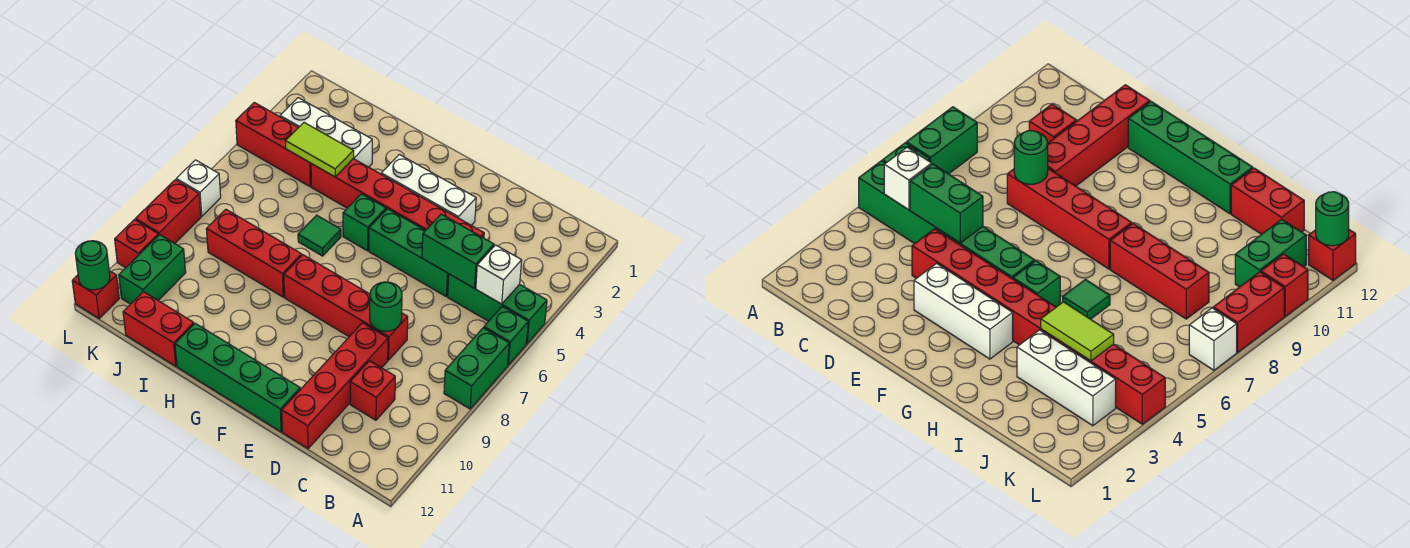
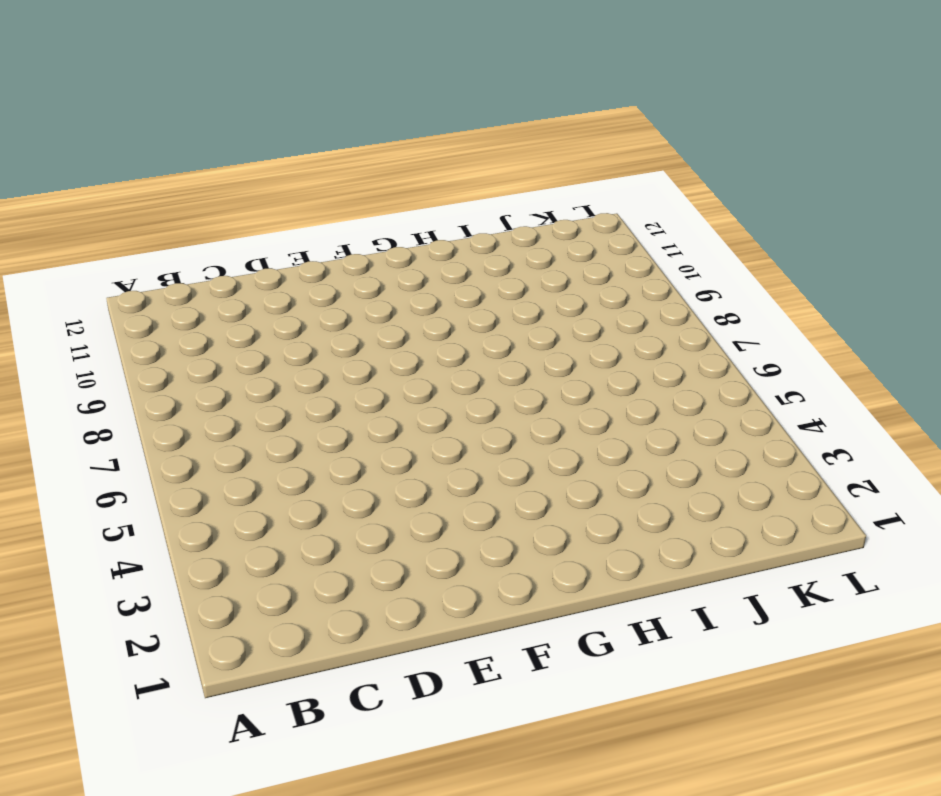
none -> green brick A5:C5 level 1
none -> green brick A6 level 1
none -> green brick A7:A8 level 1

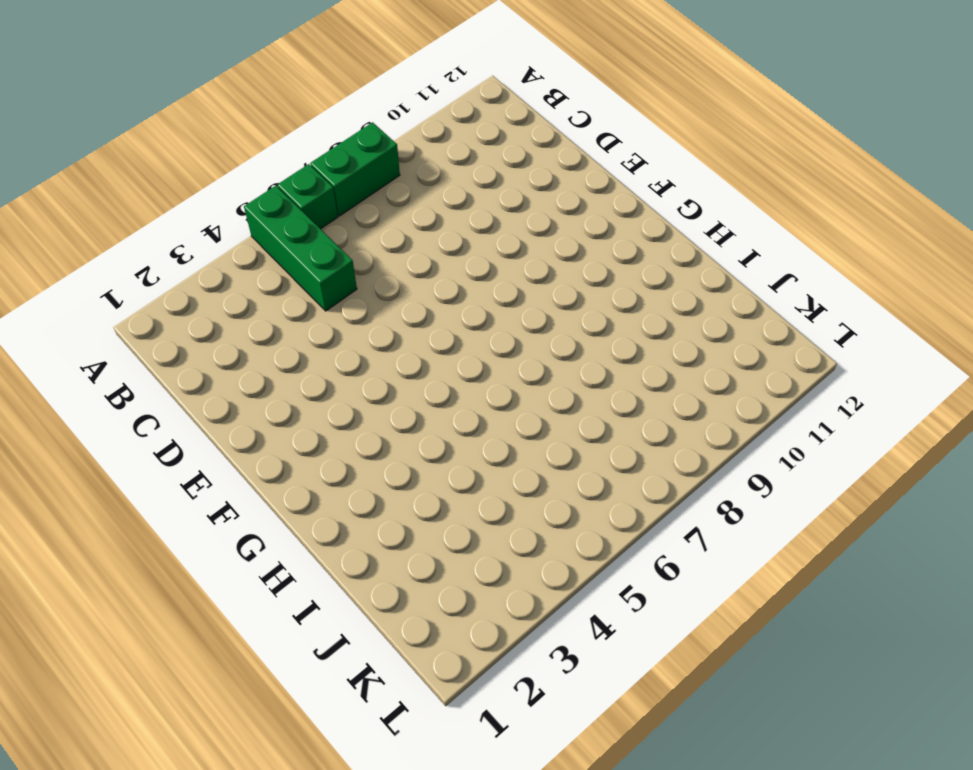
none -> red brick C10 level 1
none -> red brick D4:I4 level 1
none -> green brick D5:F5 level 1

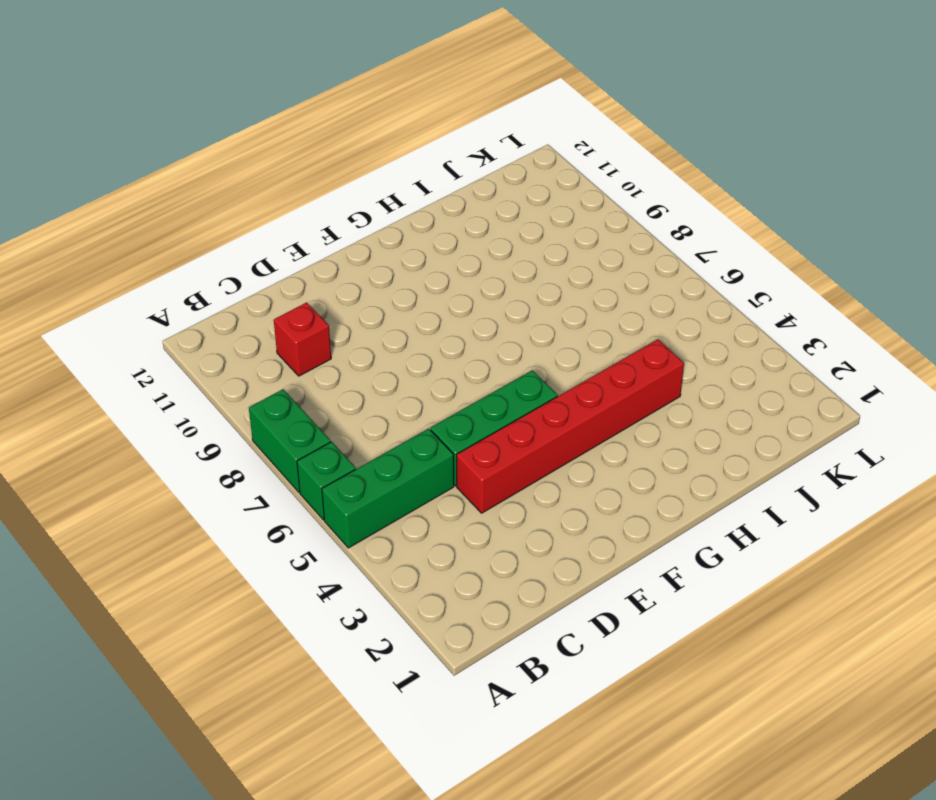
none -> red brick D8:G8 level 1
none -> red brick D9:D12 level 1
none -> white brick E3:G3 level 1

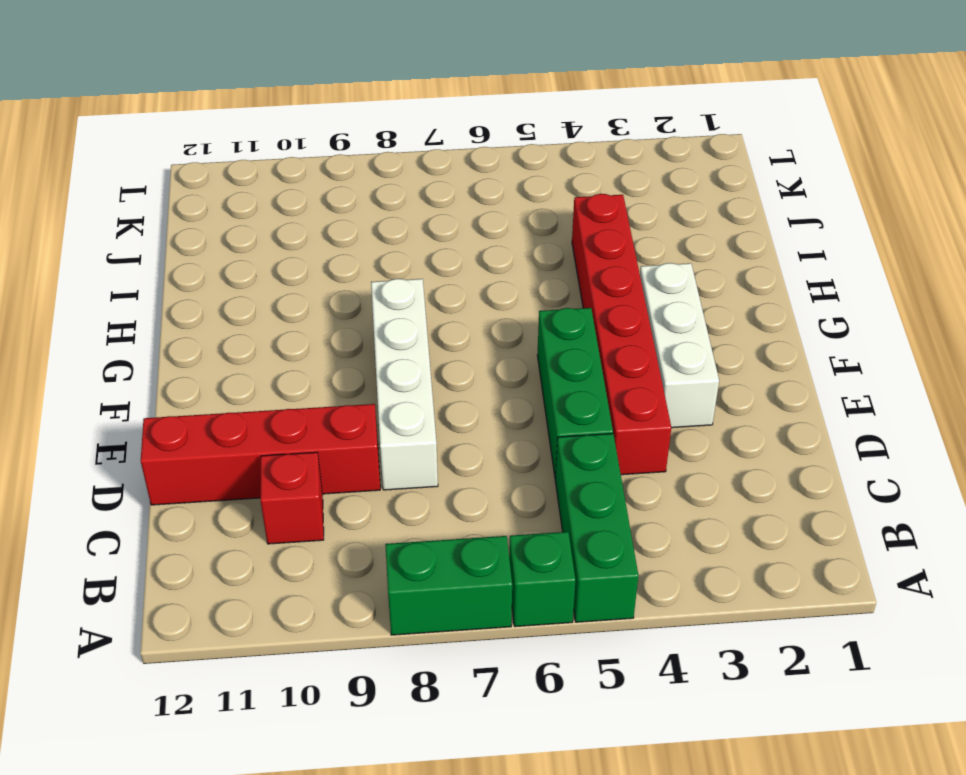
white brick D8:G8 level 1 -> red brick D8:G8 level 1
none -> green brick E12:H12 level 1
none -> green brick G5 level 1
none -> green tile H6 level 1

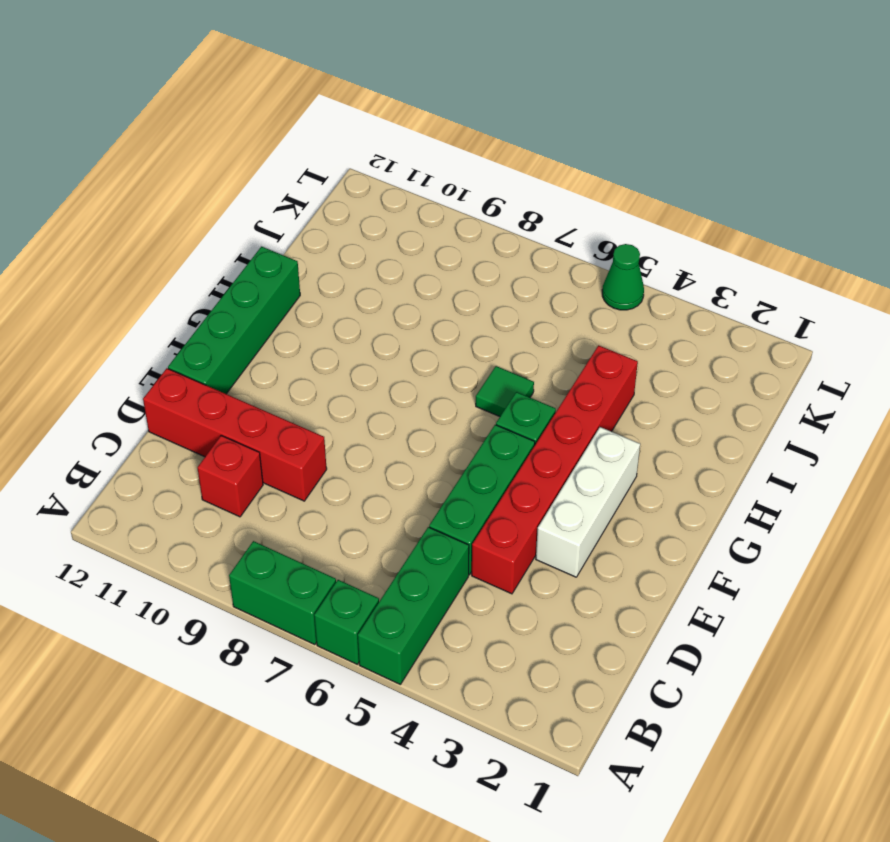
green cone L5 level 1 -> none
none -> red brick D8:G8 level 1
none -> red brick H8:J8 level 1
none -> white brick I3:K3 level 1

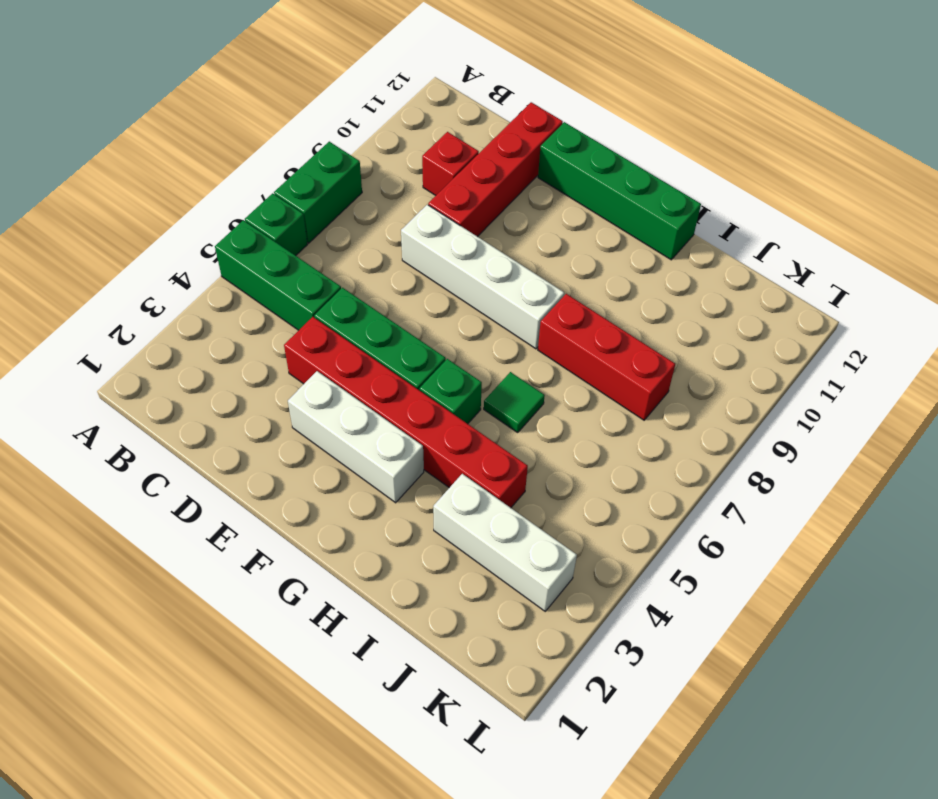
white brick D8:G8 level 1 -> red brick D8:G8 level 1
none -> red brick I12:J12 level 1
none -> red brick J4:L4 level 1
none -> green brick K10:K11 level 1

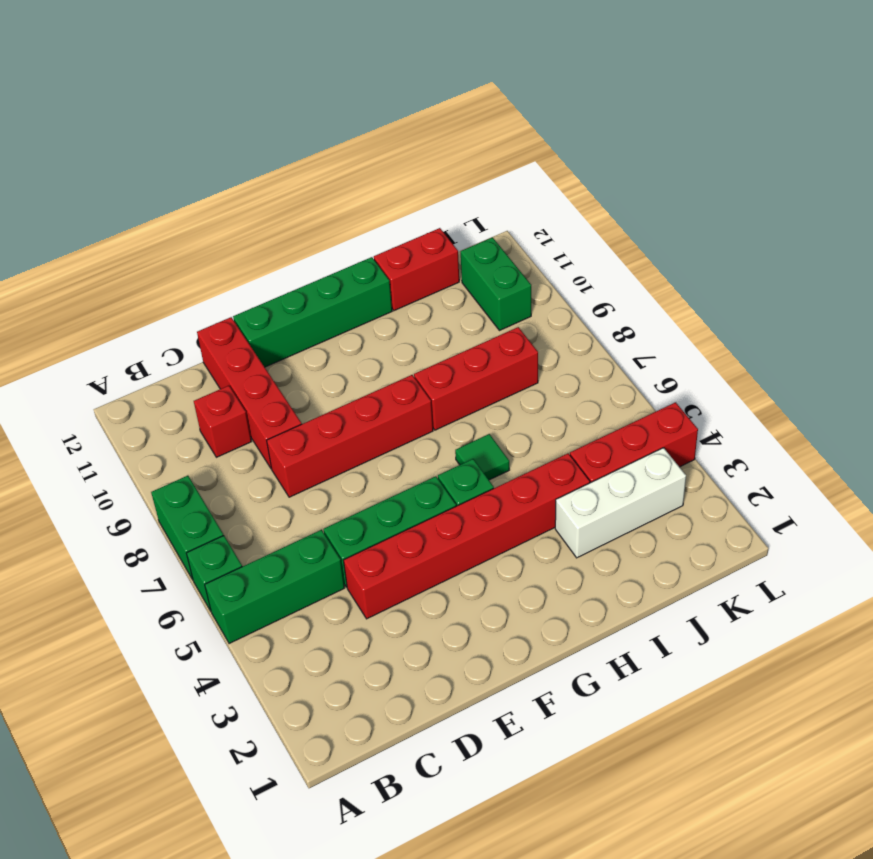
none -> white brick E3:G3 level 1
none -> white brick L7 level 1
none -> red brick L8:L9 level 1

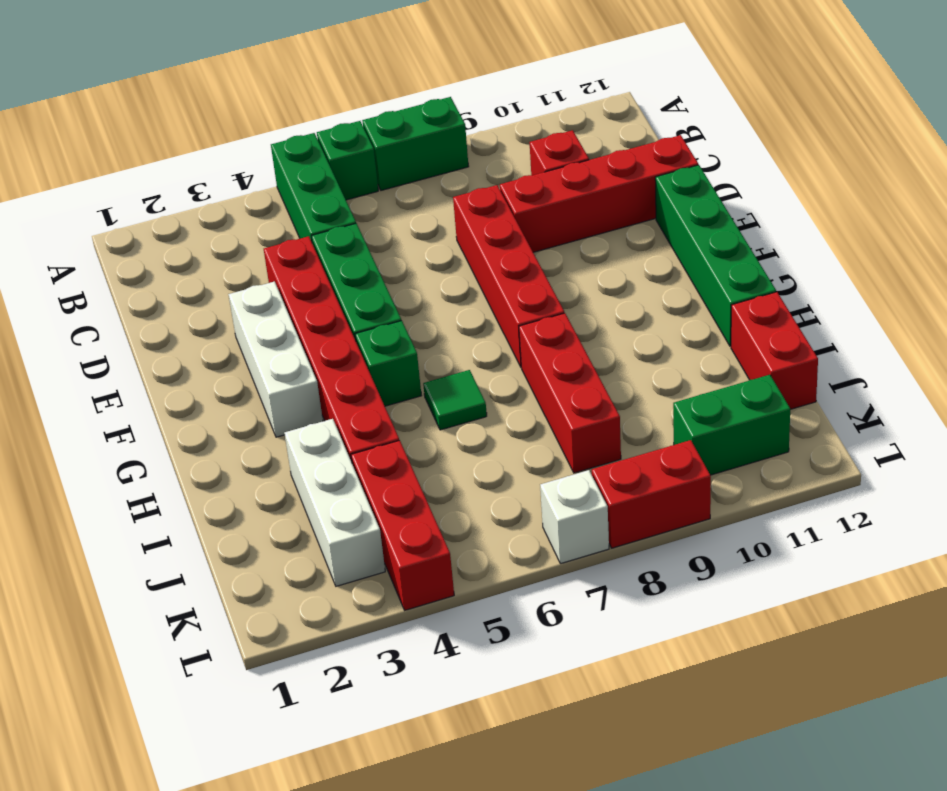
none -> red brick L10 level 1
none -> red brick L12 level 1
none -> white brick B5 level 2

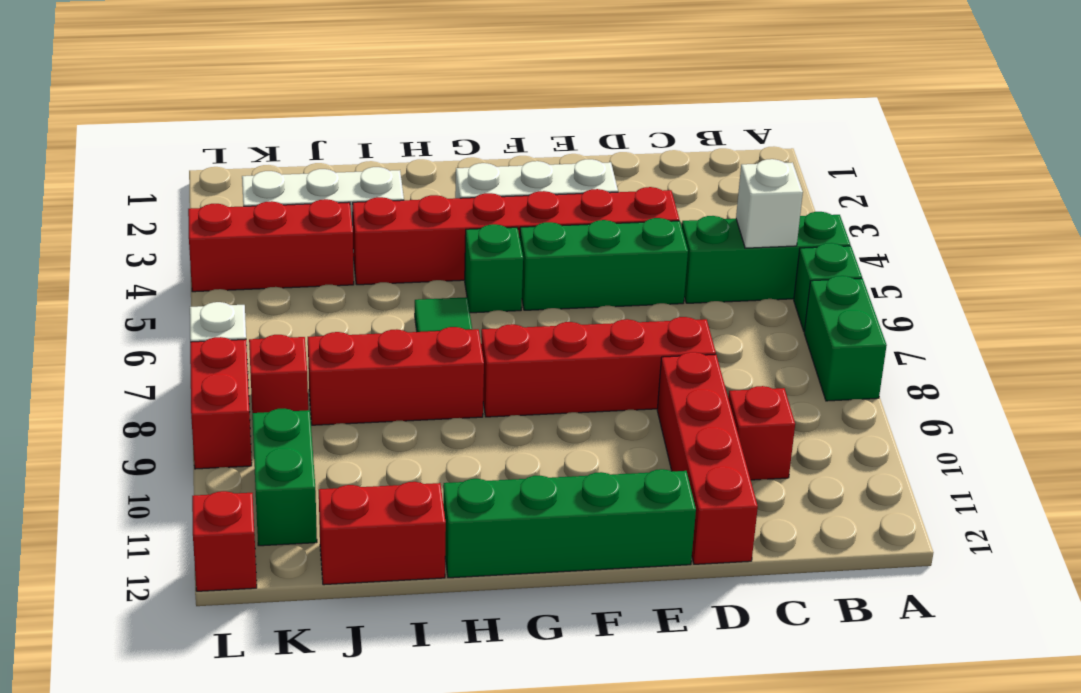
red brick K8 level 1 -> red brick L10 level 1
none -> green brick C5:D5 level 2
none -> green round brick D8 level 2
none -> lime tile I4:J4 level 2

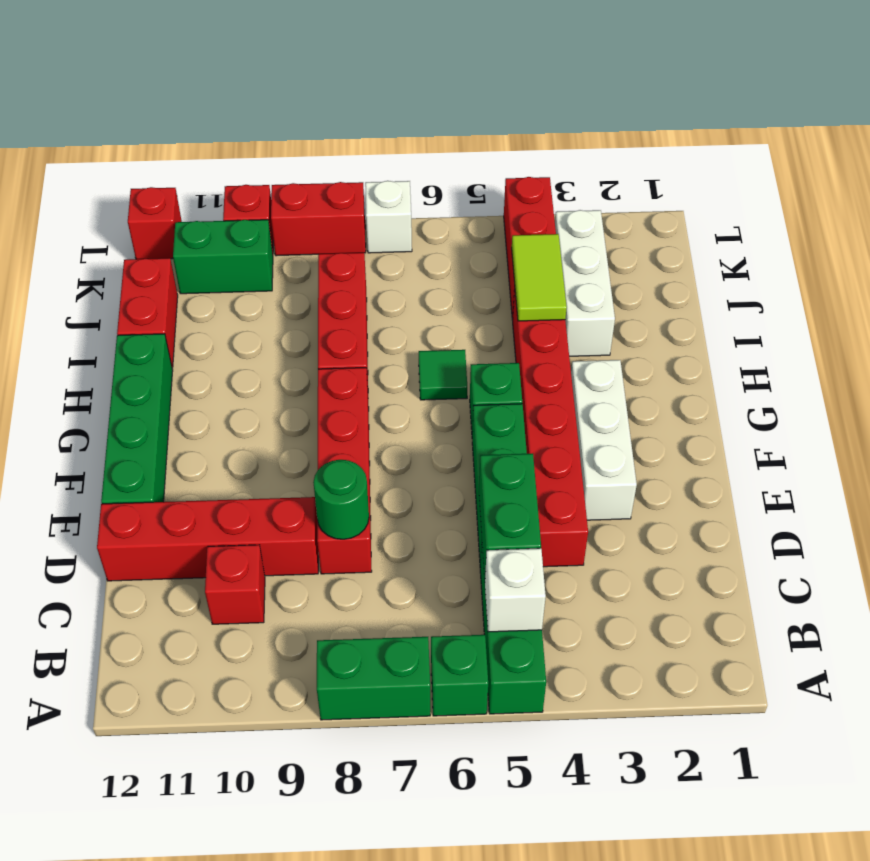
none -> green round brick L12 level 2

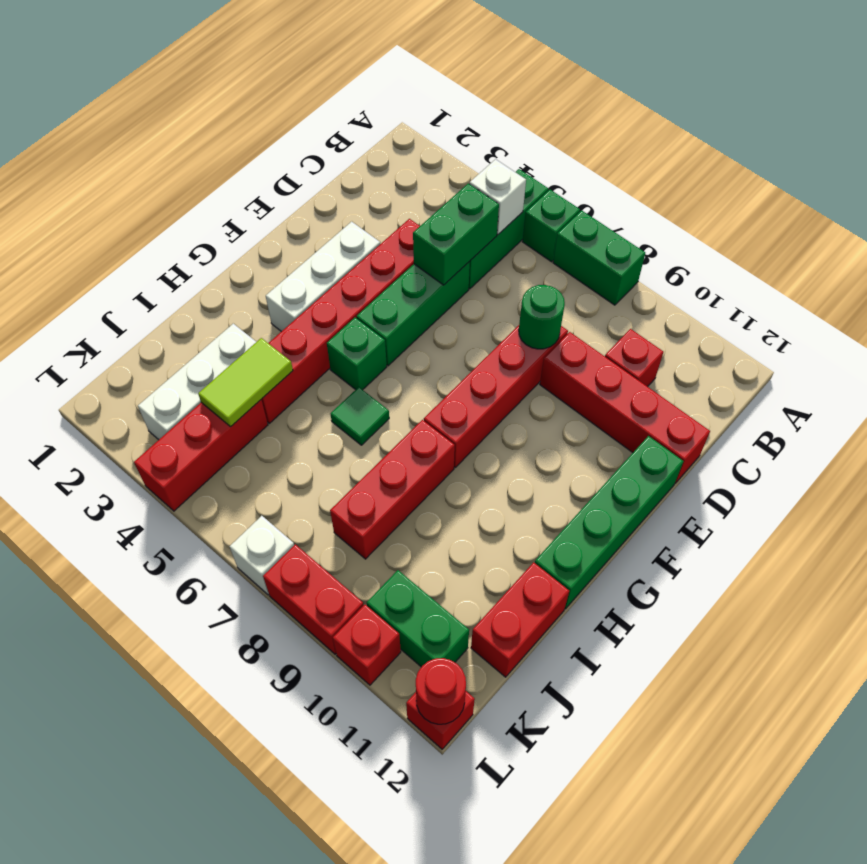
red round brick L12 level 2 -> green round brick L12 level 2

